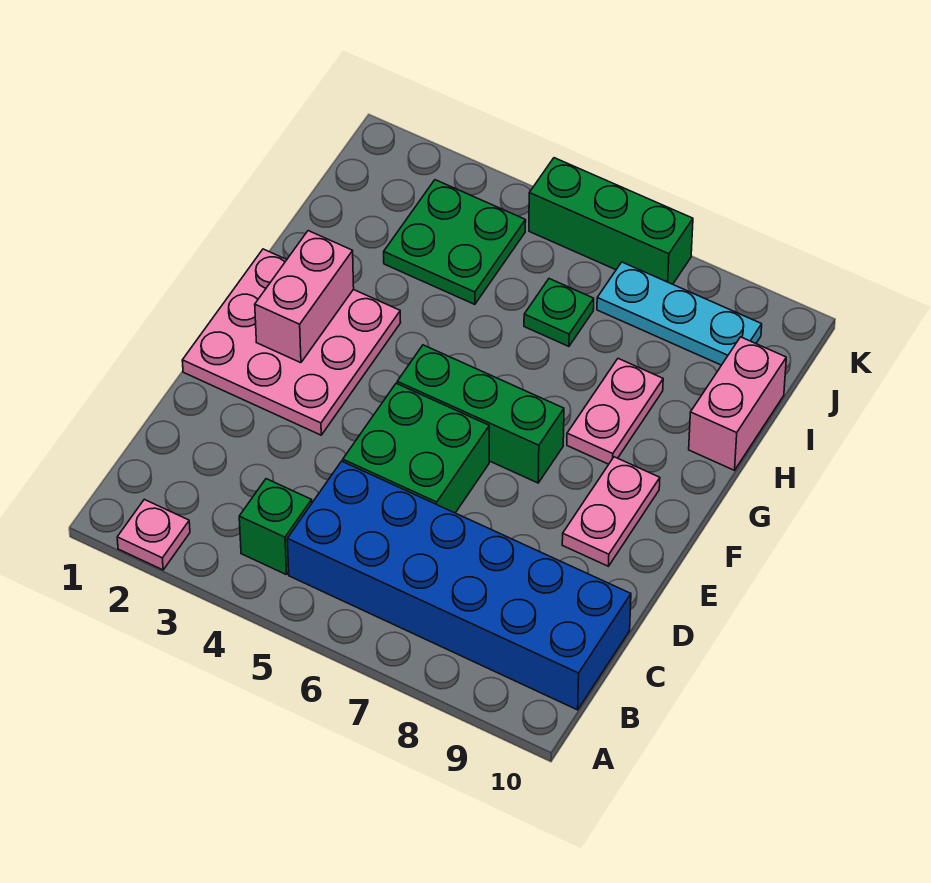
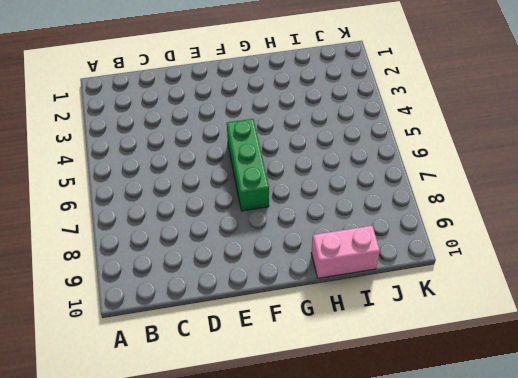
none -> pink plate A2 level 1
none -> green brick B4 level 1
none -> blue brick B5:C10 level 1

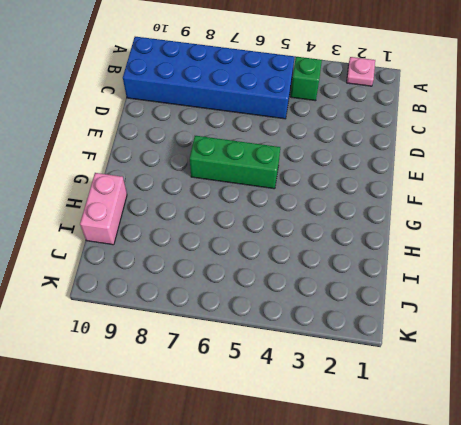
none -> green brick D5:E6 level 1
none -> pink plate E1:G3 level 1
none -> pink plate E9:F9 level 1

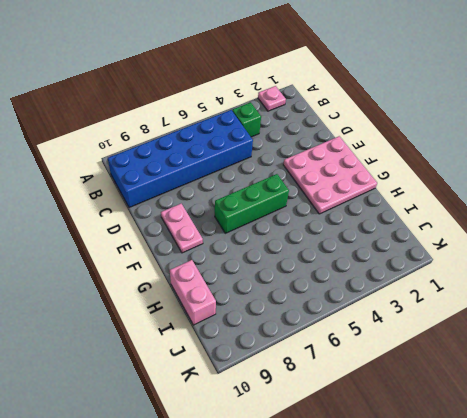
none -> green brick D5:E6 level 1
none -> pink plate G8:H8 level 1
none -> green plate I3:J4 level 1

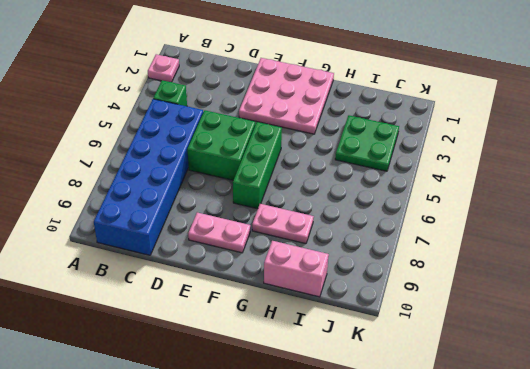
none -> green plate I6 level 1
none -> cyan plate J7:J9 level 1
none -> green brick K5:K7 level 1

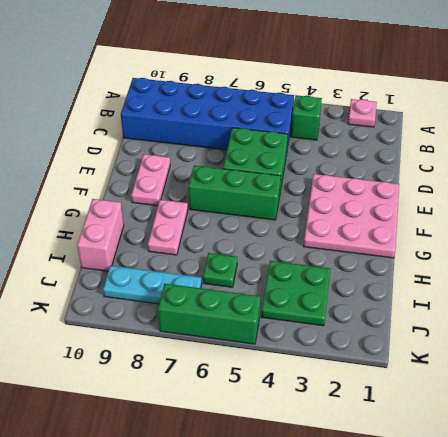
none -> pink brick F2:G2 level 2

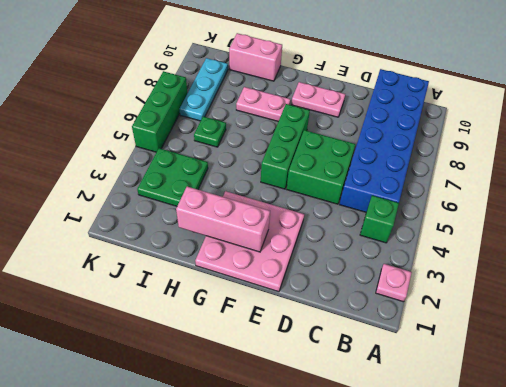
pink brick F2:H2 level 2 -> pink brick F2:G2 level 2

